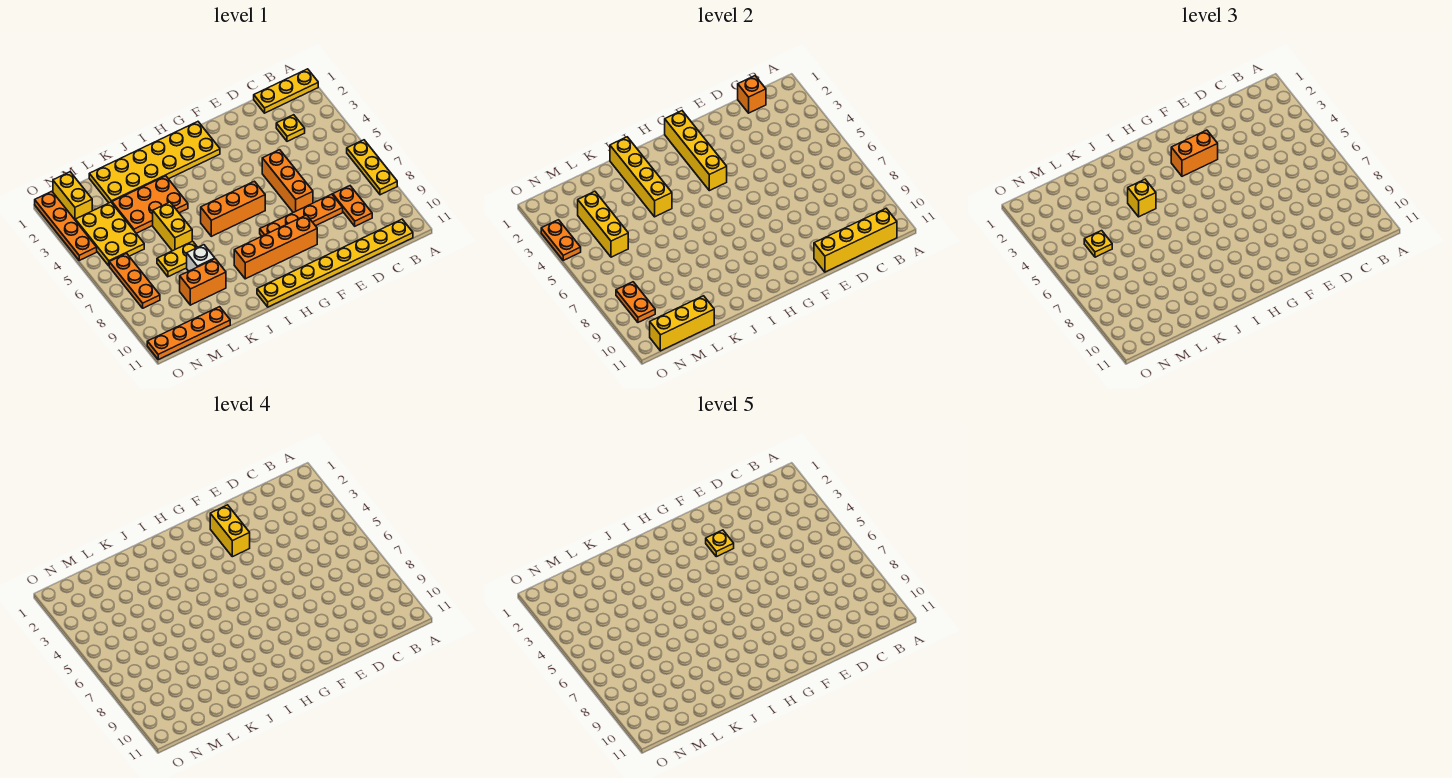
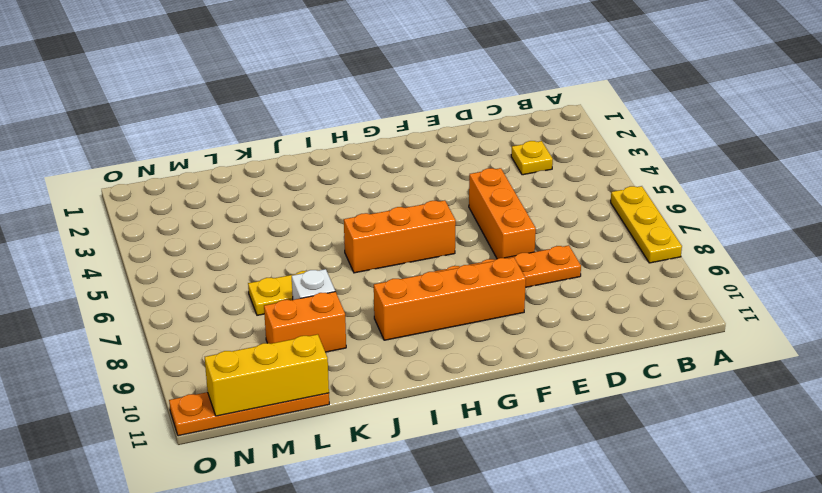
none -> yellow plate A1:C1 level 1
none -> yellow plate B11:I11 level 1
none -> orange plate C8:C9 level 1
none -> yellow plate G1:L2 level 1

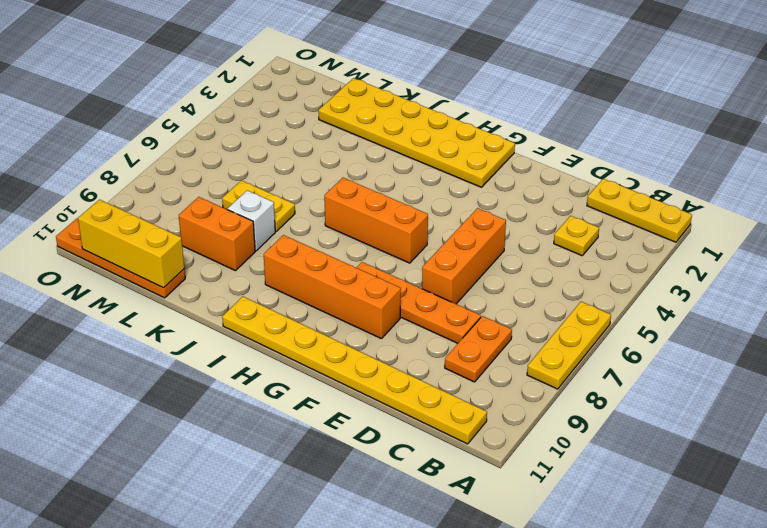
none -> orange plate J3:L4 level 1
none -> yellow brick K5:K6 level 1
none -> yellow plate M3:N5 level 1
none -> yellow brick N1:N2 level 1

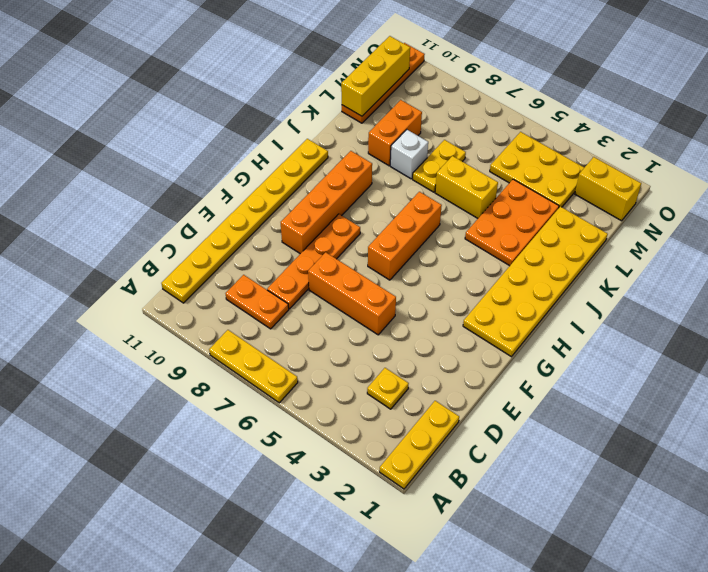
none -> orange plate N6:N8 level 1
none -> orange plate O1:O4 level 1
none -> yellow brick B11:E11 level 2
none -> orange brick C1 level 2

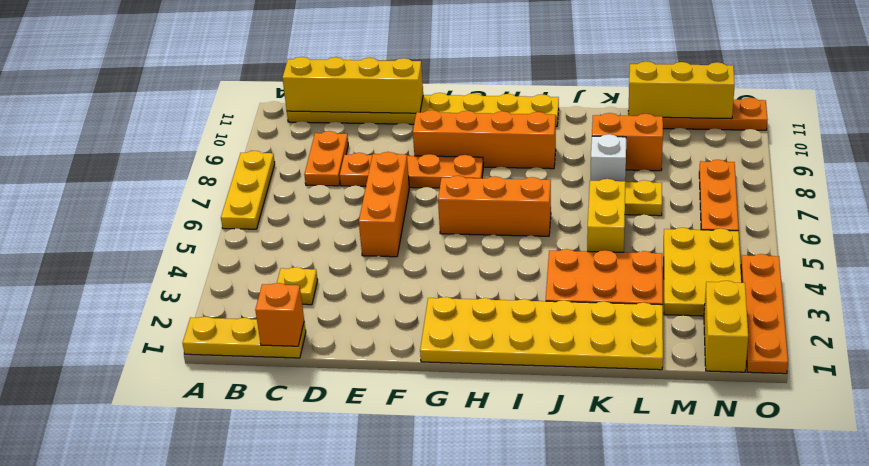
none -> yellow brick G1:G4 level 2
none -> yellow brick J1:J4 level 2
none -> yellow brick M3:M5 level 2
none -> orange plate N8:N9 level 2

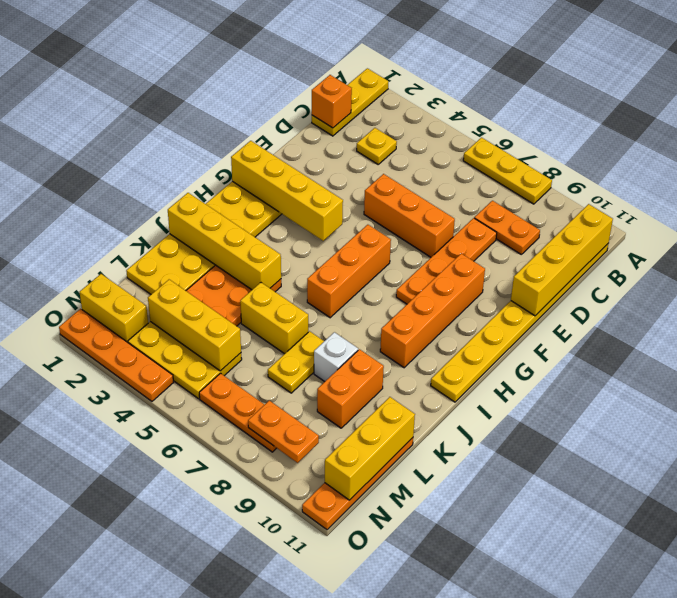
none -> orange plate O3:O4 level 2
none -> orange brick F3:G3 level 3
none -> yellow brick J4 level 3
none -> yellow plate M5 level 3

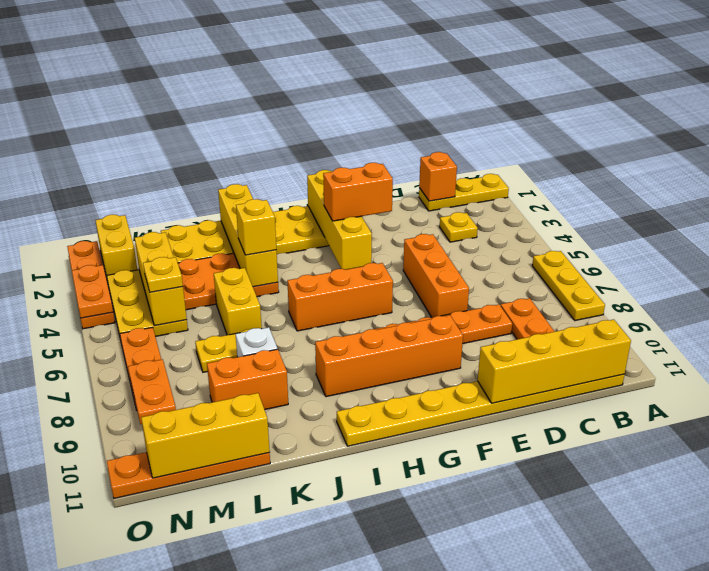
none -> yellow brick F2:F3 level 4
none -> yellow plate F3 level 5

